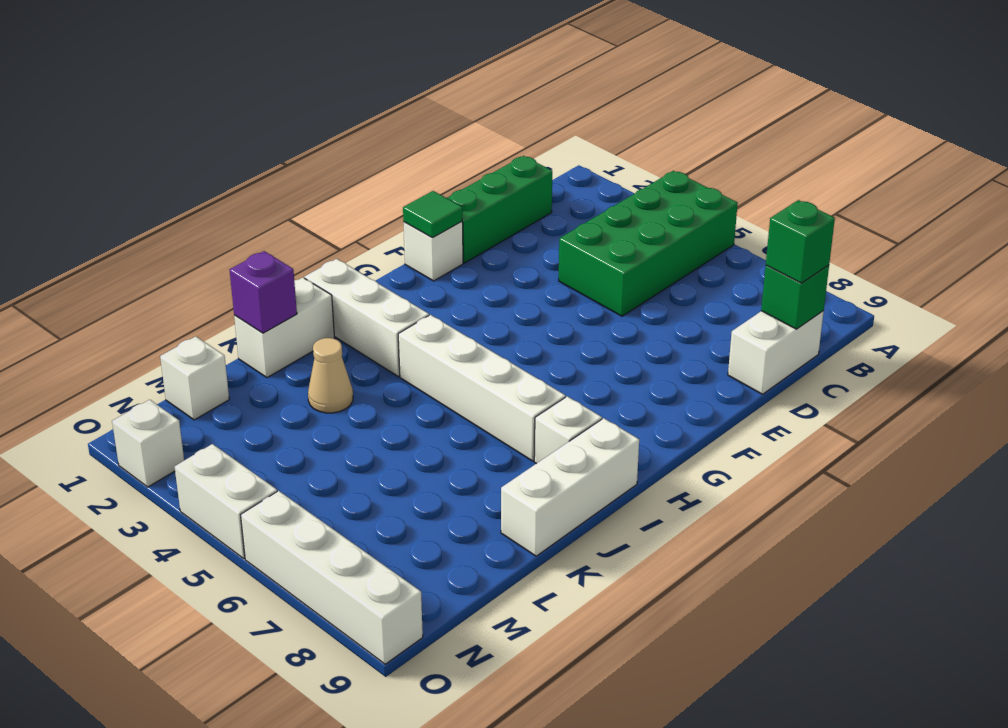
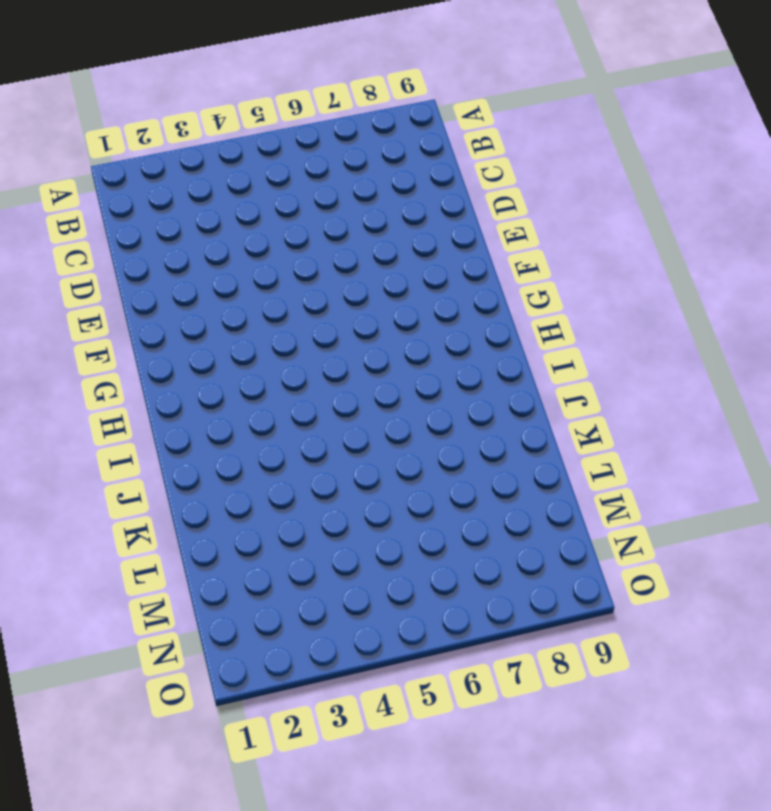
none -> green brick A4:D5 level 1
none -> green brick C1:E1 level 1
none -> white brick C9:D9 level 1

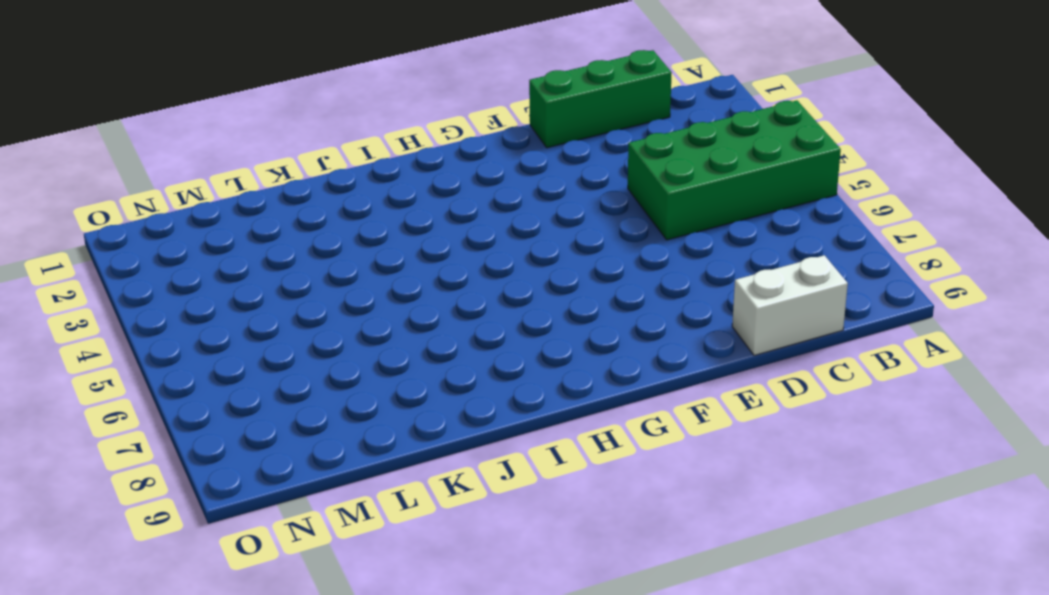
none -> white brick F1 level 1
none -> white brick I1:I3 level 1
none -> white brick I4:I7 level 1

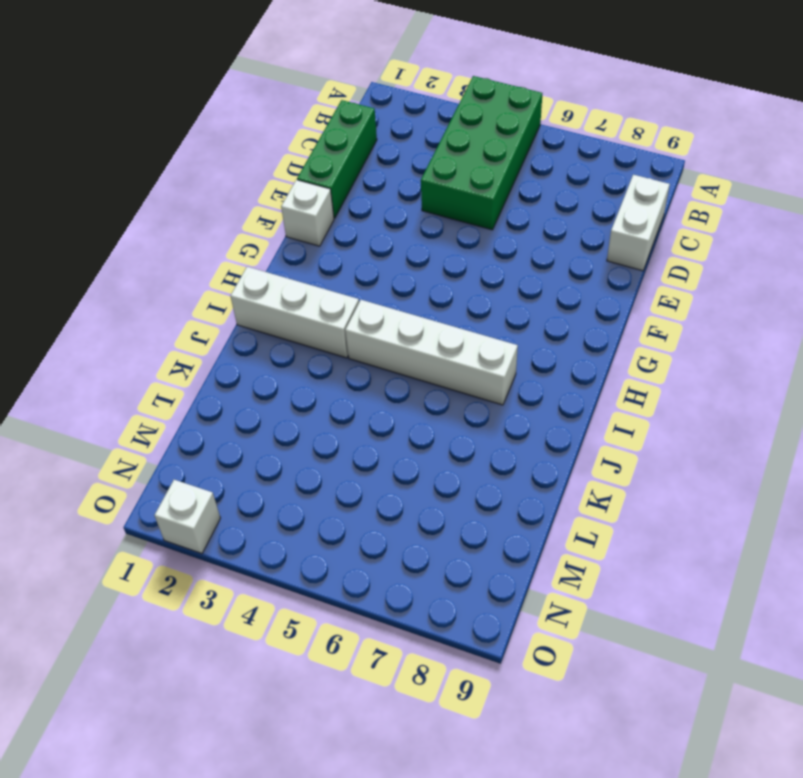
none -> white brick I8 level 1
none -> white brick I9:K9 level 1
none -> white brick J1:K1 level 1

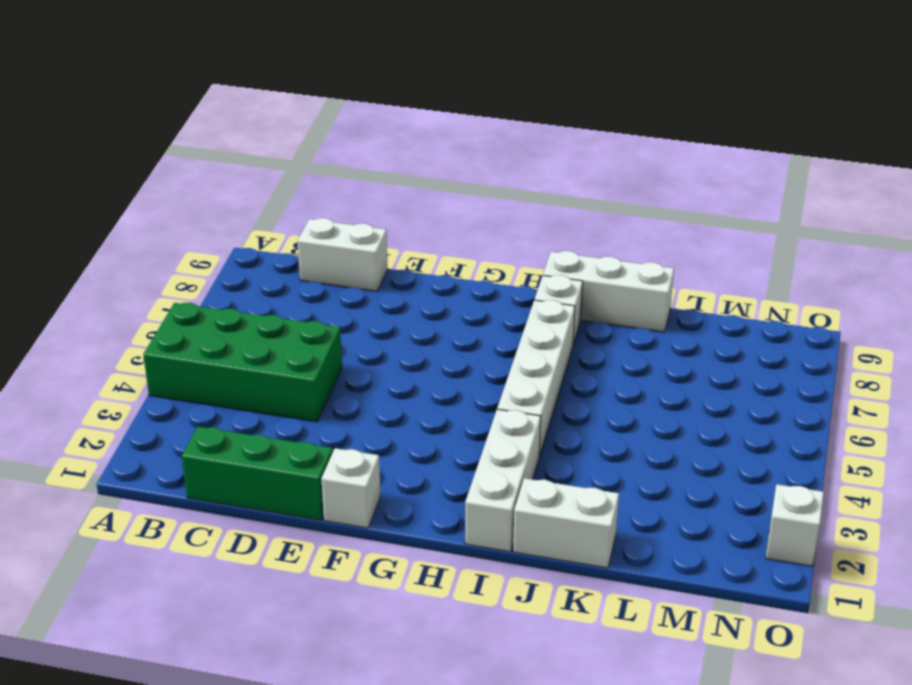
none -> tan cone K3 level 1
none -> white brick M1 level 1
none -> white brick O4:O5 level 1

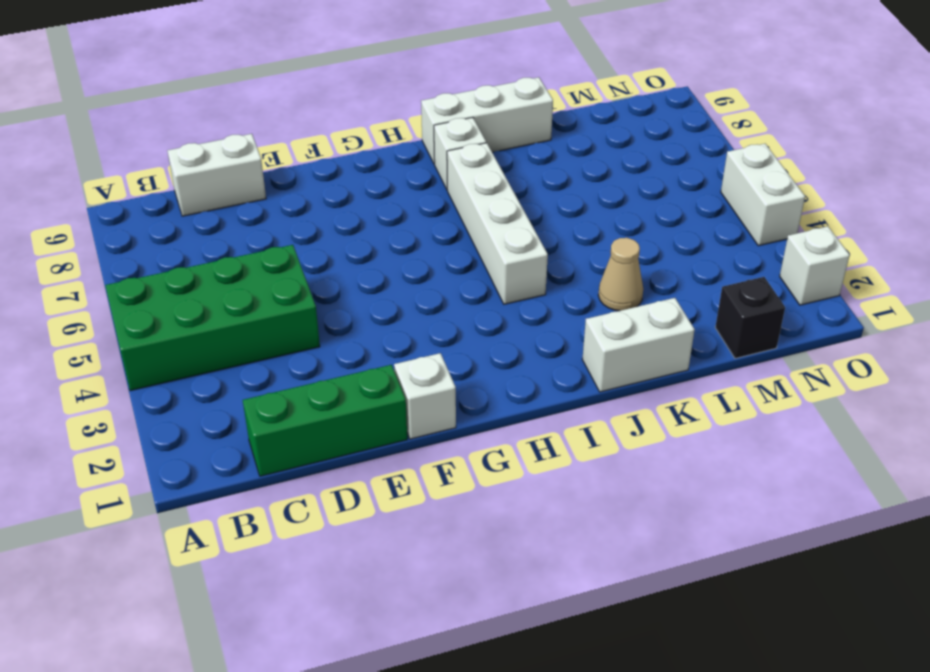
black brick M1 level 1 -> white brick M1 level 1
none -> white brick I1:I3 level 1
none -> white brick O6:O9 level 1
none -> green brick C9 level 2

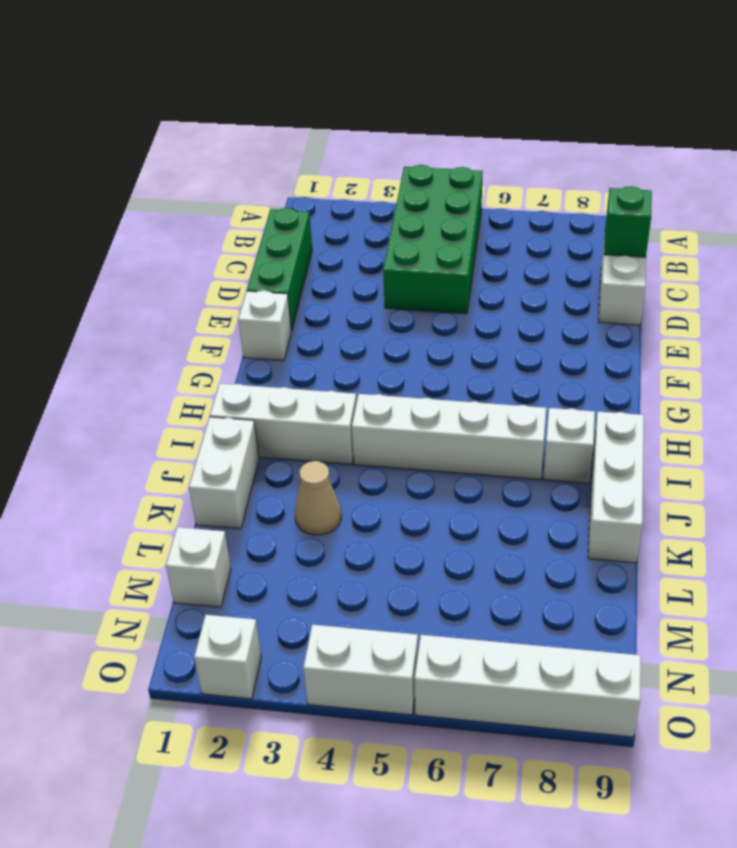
none -> green tile F1 level 2
none -> purple brick K1 level 2
none -> green brick C9 level 3

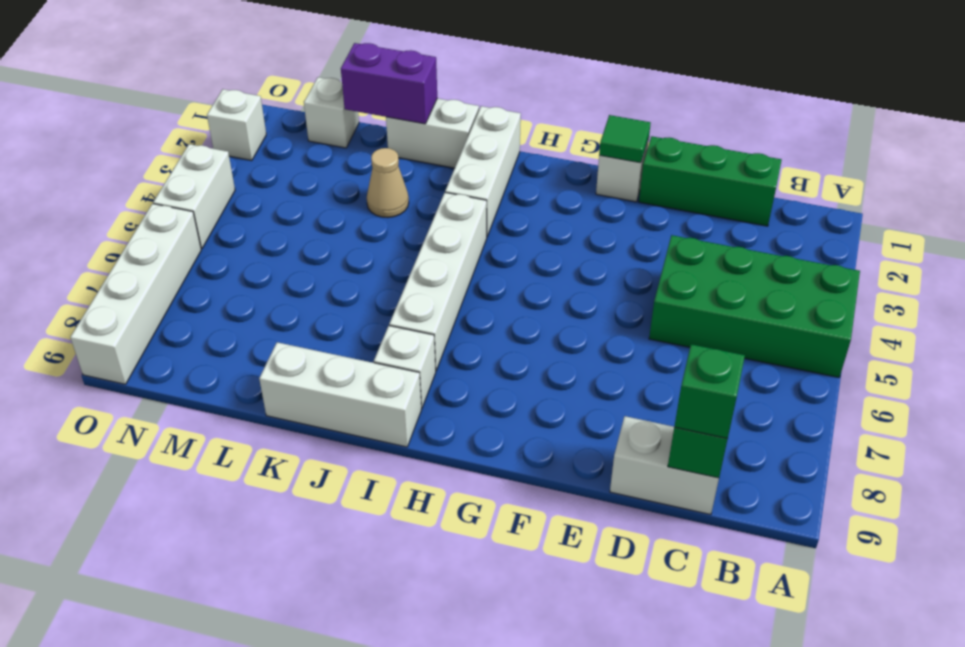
purple brick K1:L1 level 2 -> purple brick K1 level 2

